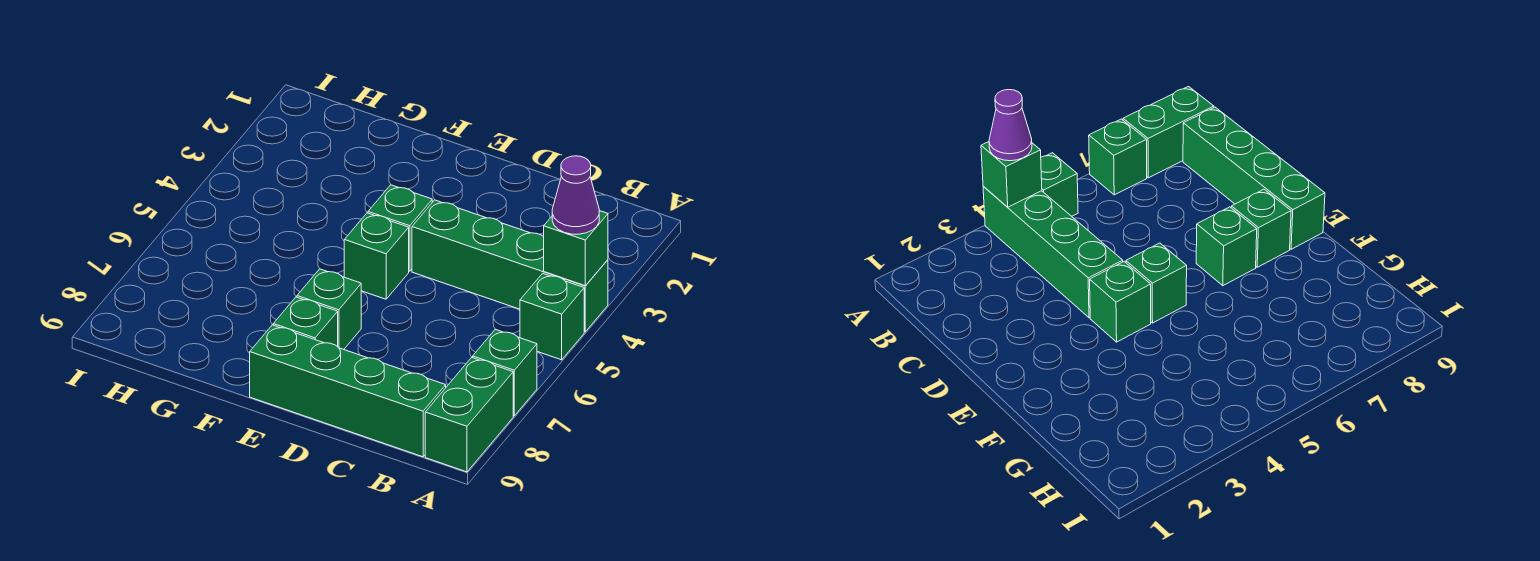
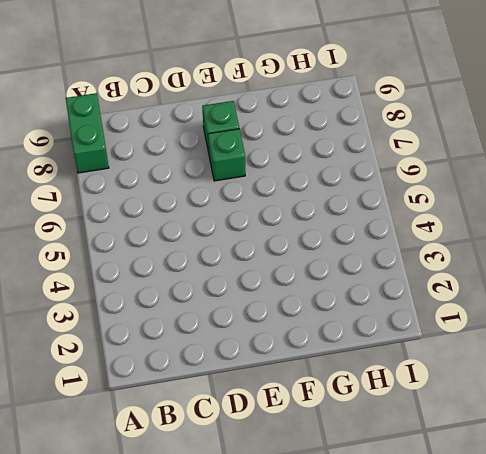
none -> green brick A4:D4 level 1
none -> green brick A5 level 1

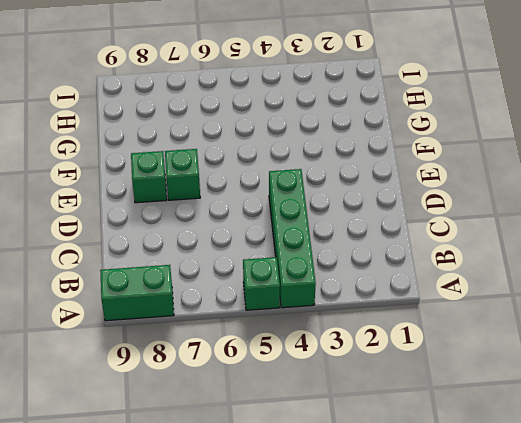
none -> green brick A7 level 1
none -> green brick B9:E9 level 1

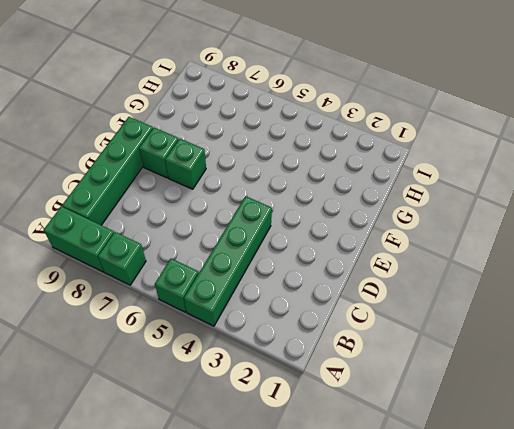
none -> green brick E4 level 1
none -> green brick E5 level 1

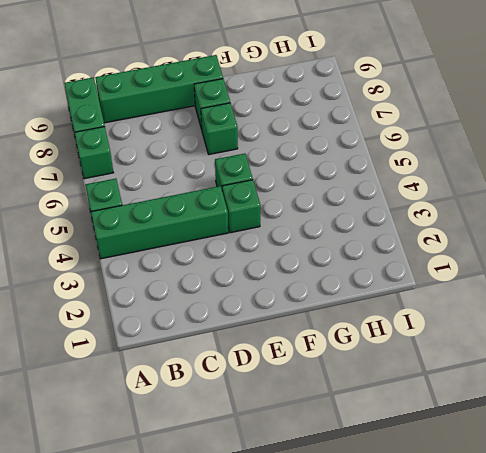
none -> green brick A4 level 2
none -> purple cone A4 level 3

